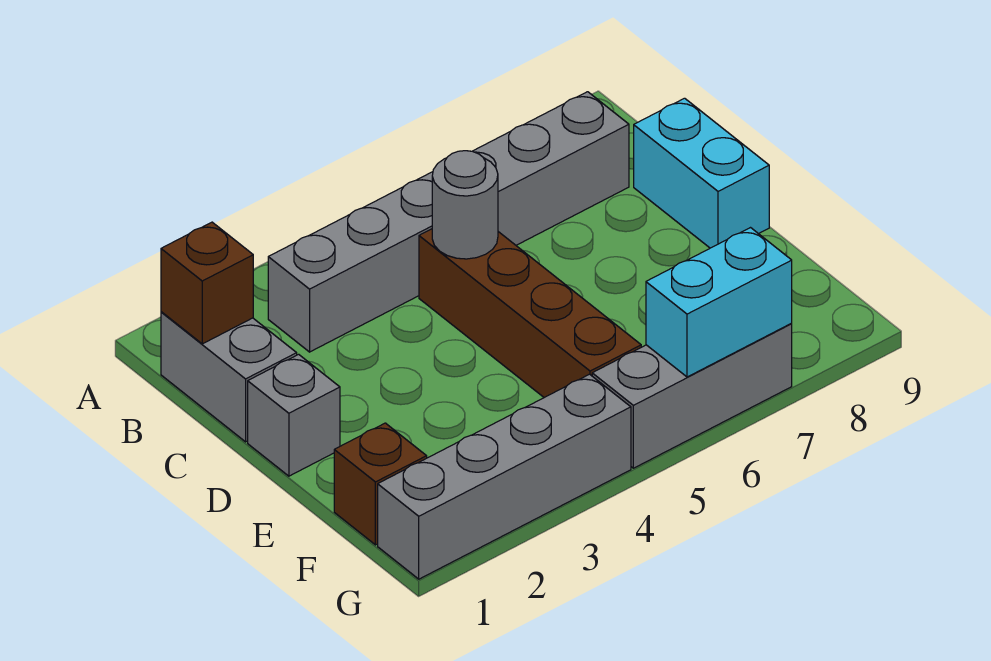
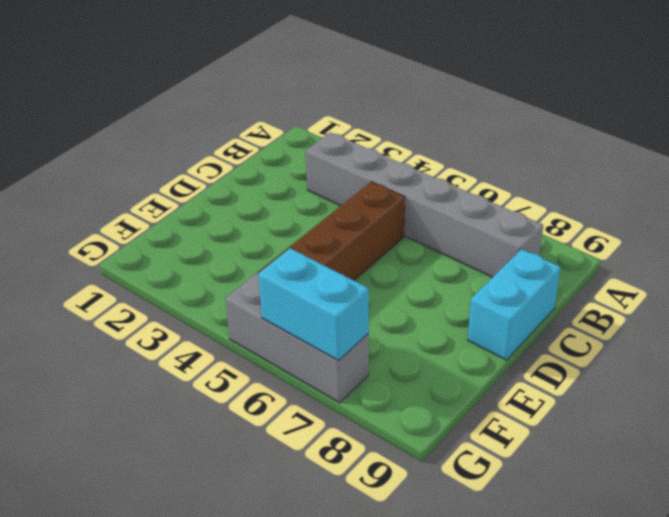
none -> grey brick B1:C1 level 1
none -> grey brick D1 level 1

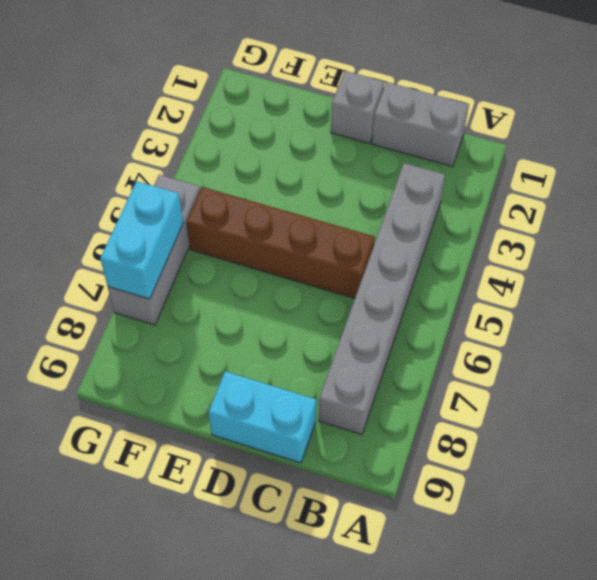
none -> brown brick F1 level 1
none -> grey brick G1:G4 level 1

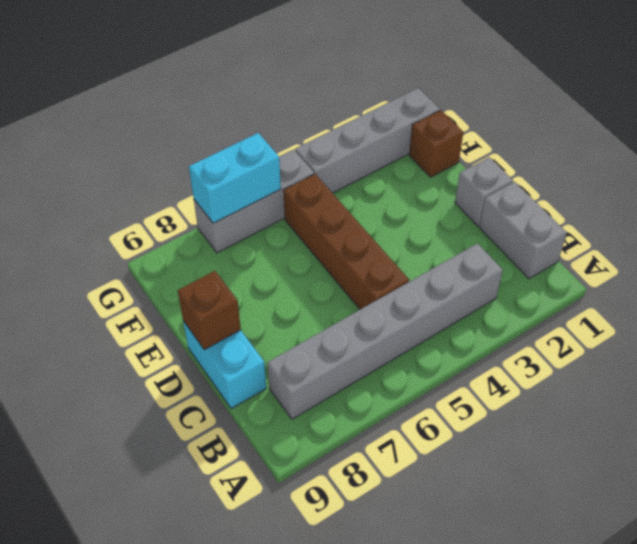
brown brick D9 level 2 -> brown brick B1 level 2
none -> grey round brick C5 level 2

